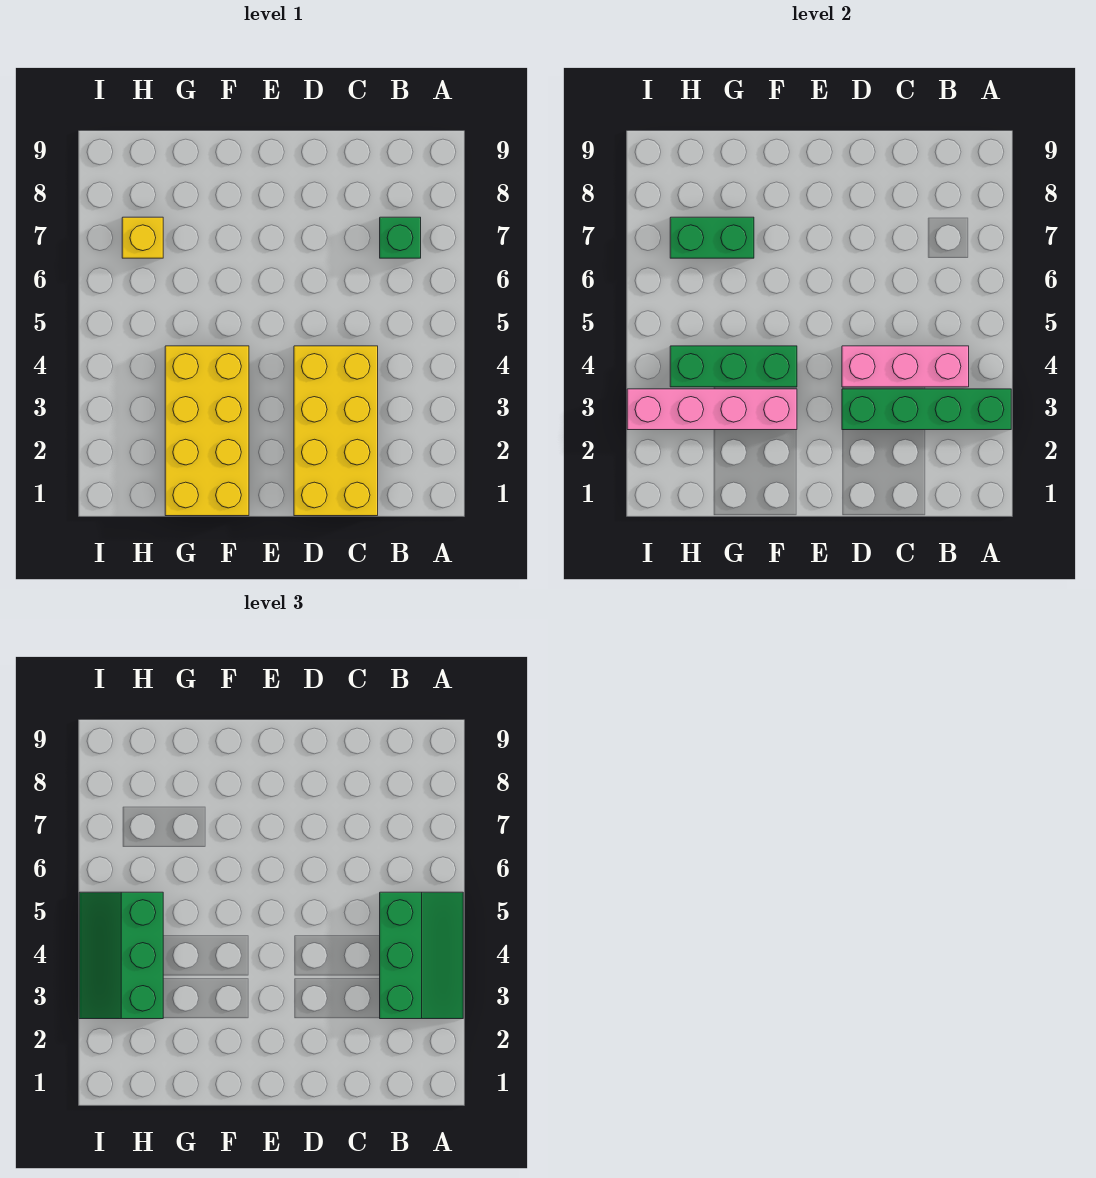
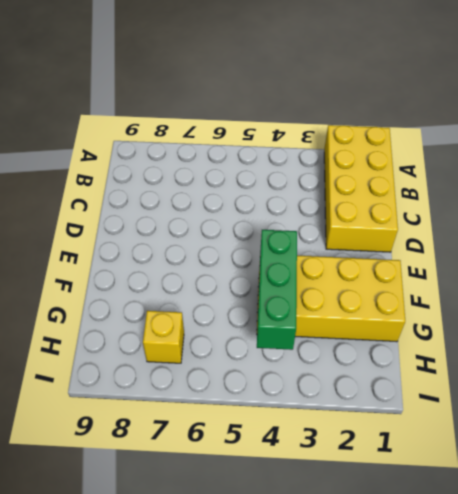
yellow brick A1:D2 level 1 -> yellow brick C1:D4 level 1
none -> green brick B7 level 1
none -> green brick A3:D3 level 2

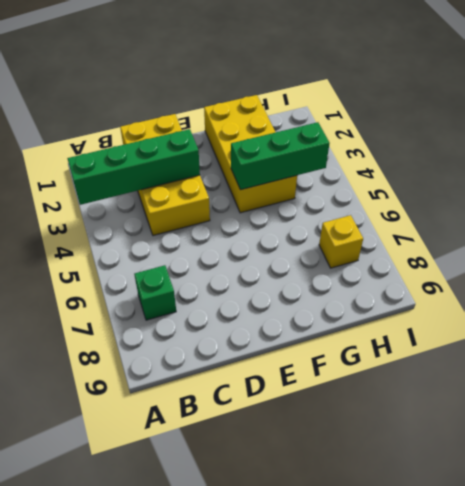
none -> pink brick B4:D4 level 2
none -> pink brick F3:I3 level 2

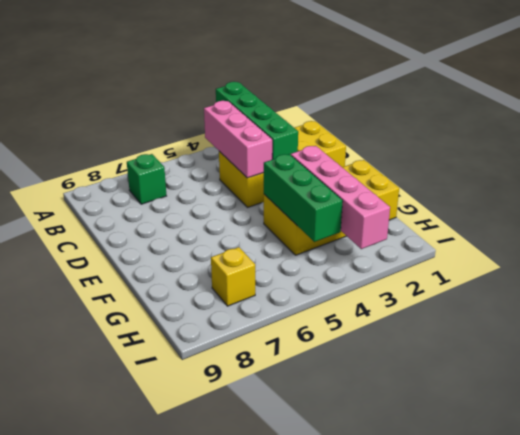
none -> green brick G7:H7 level 2
none -> green slope A3:B5 level 3 top B

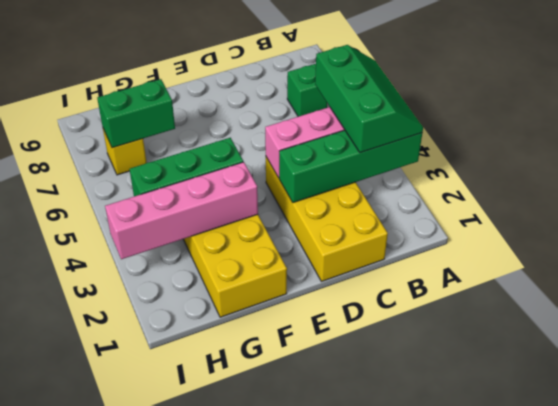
none -> green slope H3:I5 level 3 top H

